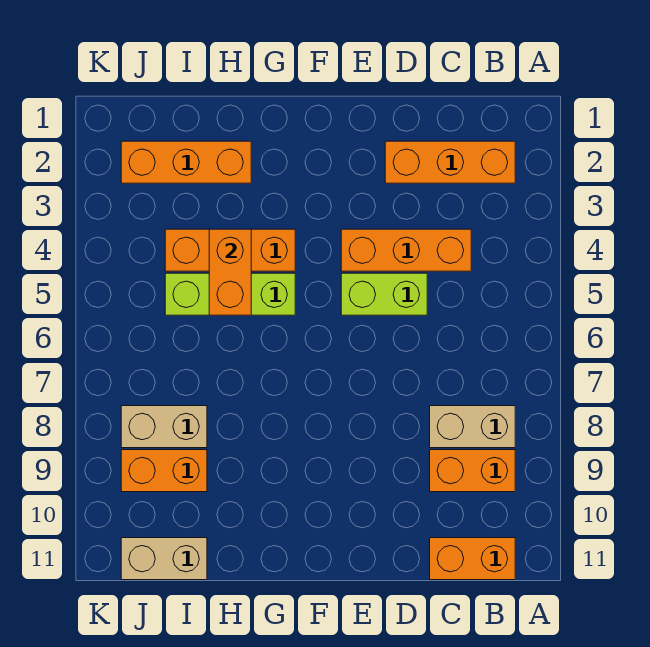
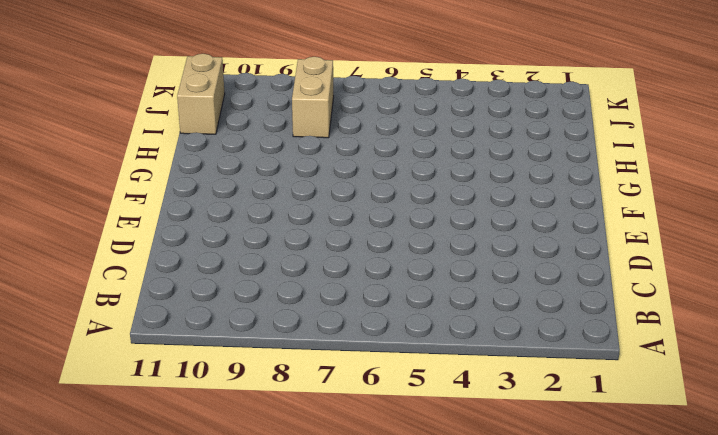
none -> orange brick B2:D2 level 1
none -> tan brick B8:C8 level 1
none -> orange brick B9:C9 level 1

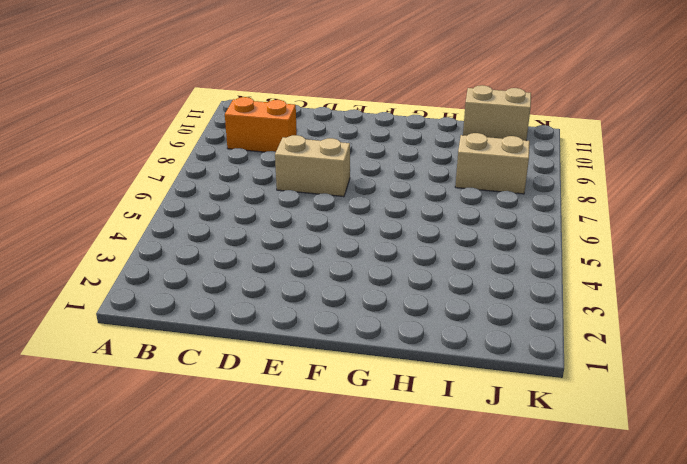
tan brick D7:E7 level 1 -> tan brick B8:C8 level 1
none -> orange brick B2:D2 level 1
none -> orange brick B11:C11 level 1
none -> orange brick C4:E4 level 1

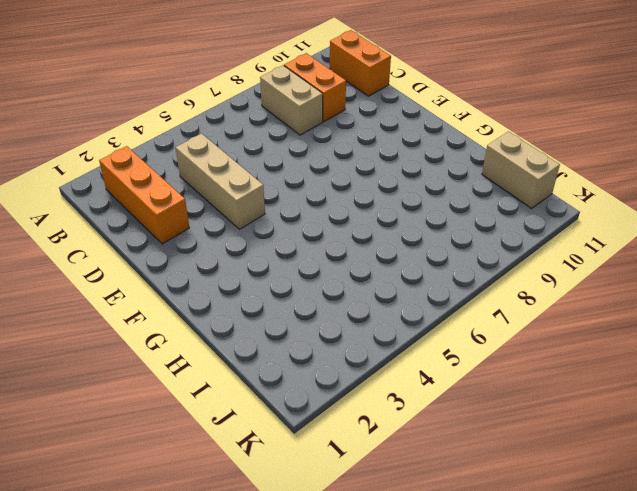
tan brick C4:E4 level 1 -> orange brick C4:E4 level 1
none -> lime brick D5:E5 level 1
none -> orange brick G4:I4 level 1
none -> lime brick G5:I5 level 1

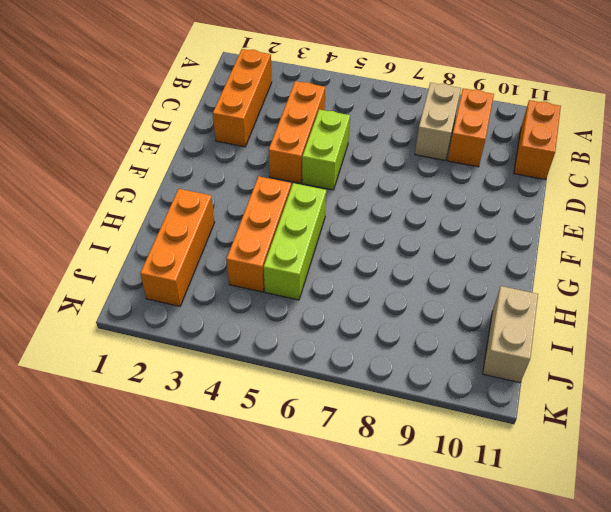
none -> tan brick I8:J8 level 1
none -> orange brick I9:J9 level 1
none -> orange brick H4:H5 level 2

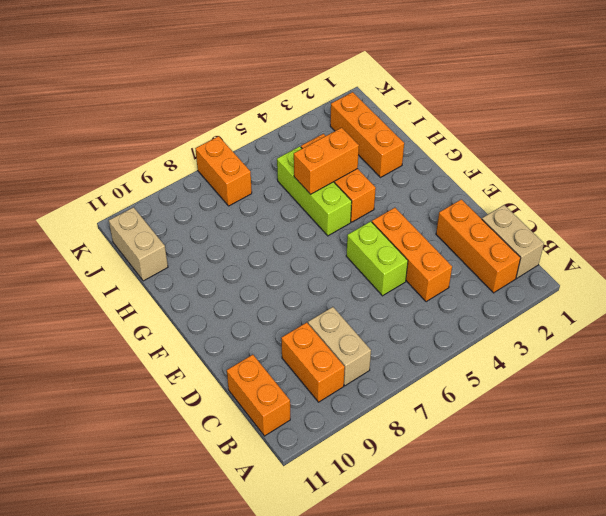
tan brick B1:C1 level 1 -> tan brick I8:J8 level 1
orange brick J7:K7 level 1 -> orange brick I9:J9 level 1

